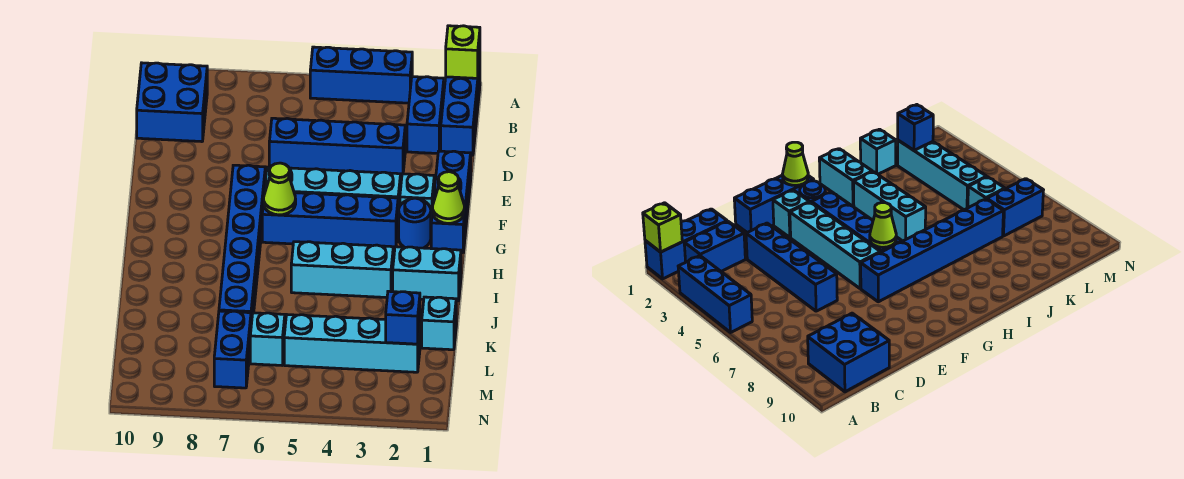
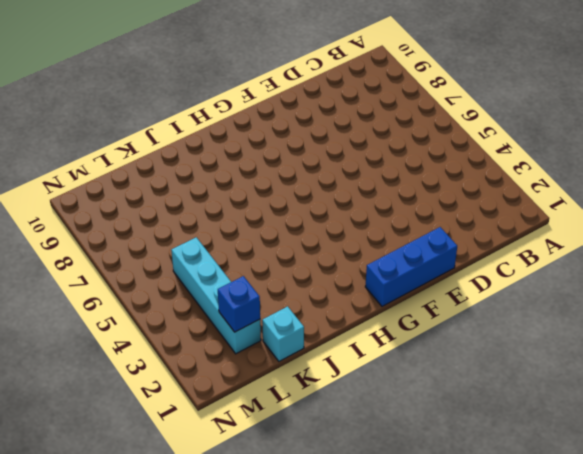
none -> blue brick A1:C1 level 1
none -> blue brick A3:A5 level 1
none -> blue brick B2:C2 level 1

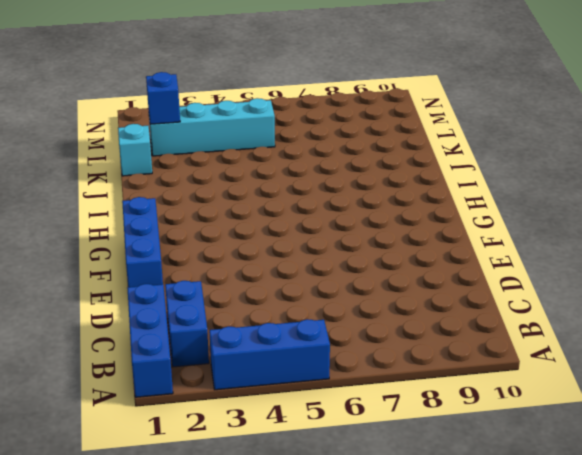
none -> blue brick B9:C10 level 1
none -> blue brick D3:D6 level 1
none -> cyan brick F2 level 1

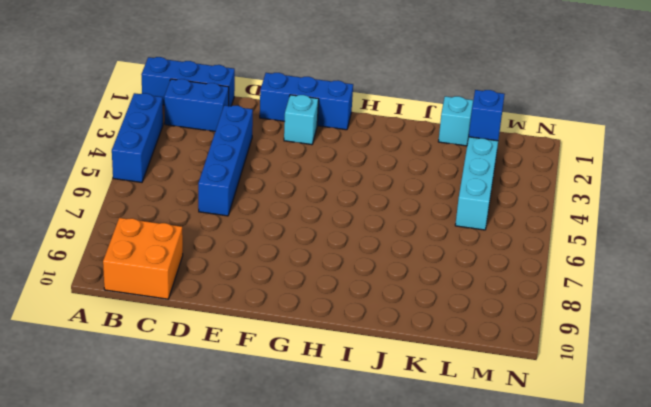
orange brick B9:C10 level 1 -> blue brick B9:C10 level 1
none -> cyan brick F3:F6 level 1
none -> blue brick F7:K7 level 1
none -> blue round brick G2 level 1

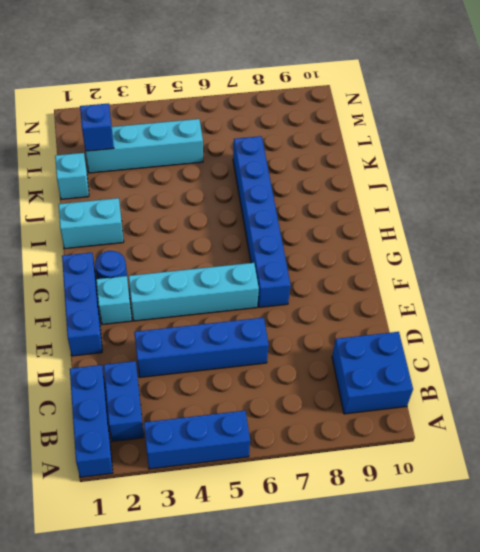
none -> blue brick G3:G6 level 1
none -> cyan brick I3:I5 level 1
none -> cyan brick L6 level 1

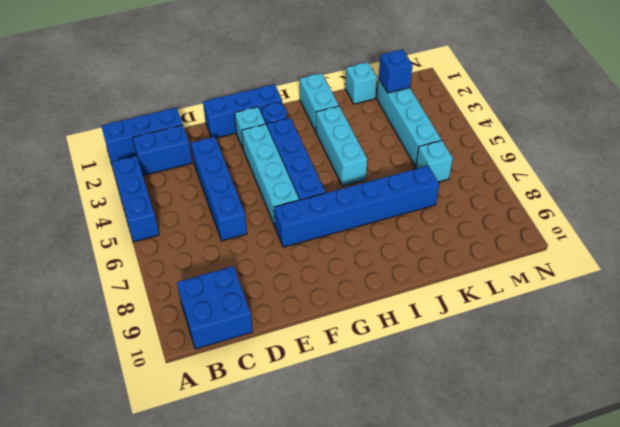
none -> blue brick L7:M7 level 1
none -> lime brick A1 level 2
none -> lime cone G1 level 2

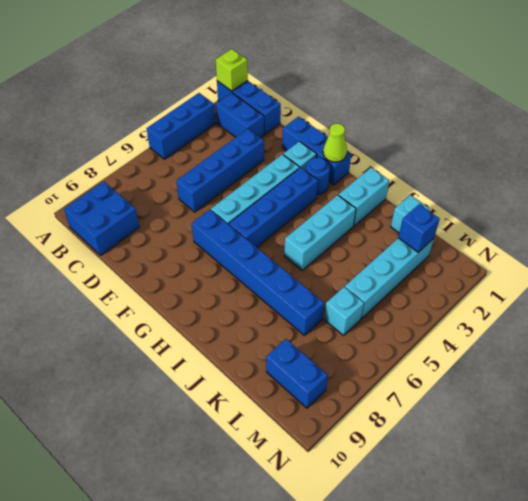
blue brick L9:M9 level 1 -> blue brick L7:M7 level 1
none -> lime cone G6 level 2

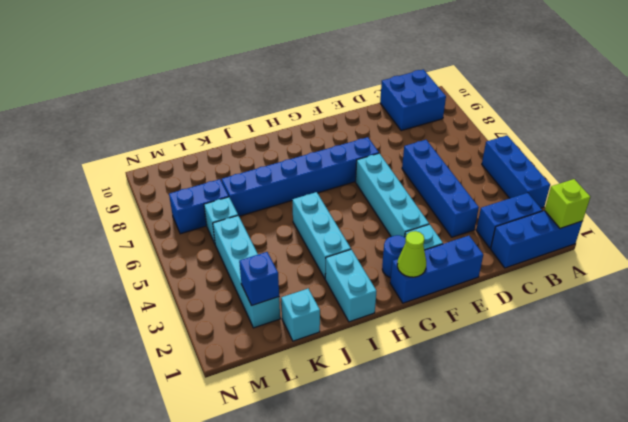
none -> blue brick G3:G6 level 1
none -> lime cone G6 level 2

